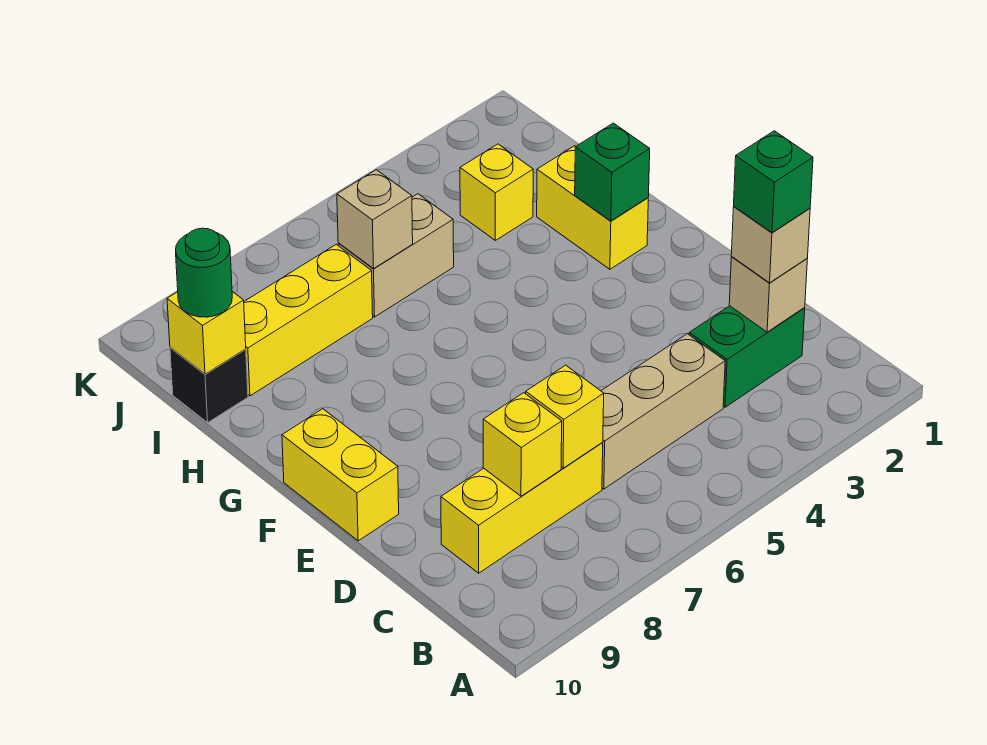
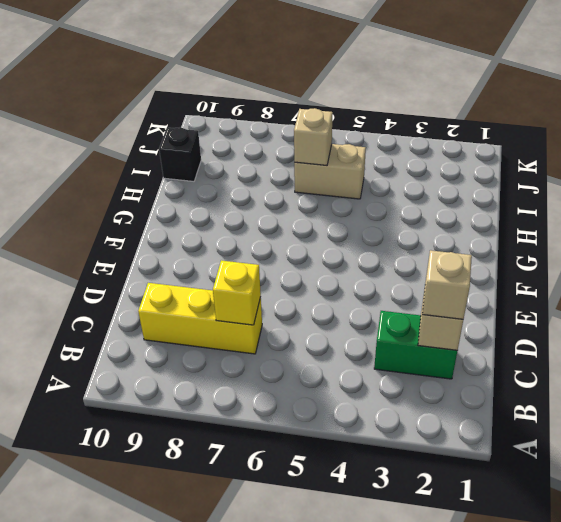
none -> tan brick C4:C6 level 1
none -> yellow brick E10:F10 level 1
none -> yellow brick G2:H2 level 1

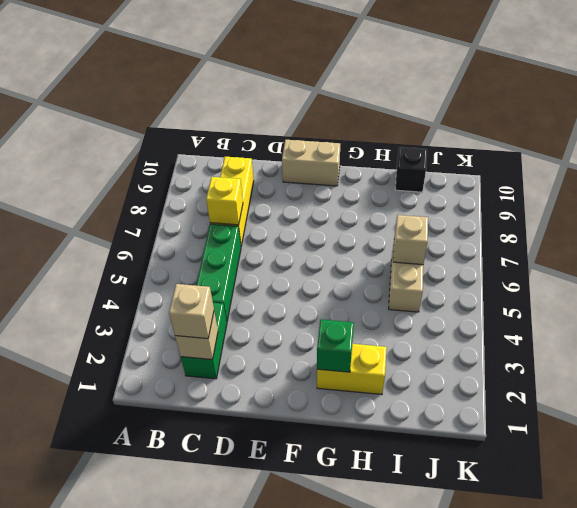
green brick C4:C6 level 1 -> tan brick C4:C6 level 1
tan brick E10:F10 level 1 -> yellow brick E10:F10 level 1
none -> yellow brick I3 level 1
none -> yellow brick I7:I9 level 1
none -> yellow brick C8 level 2

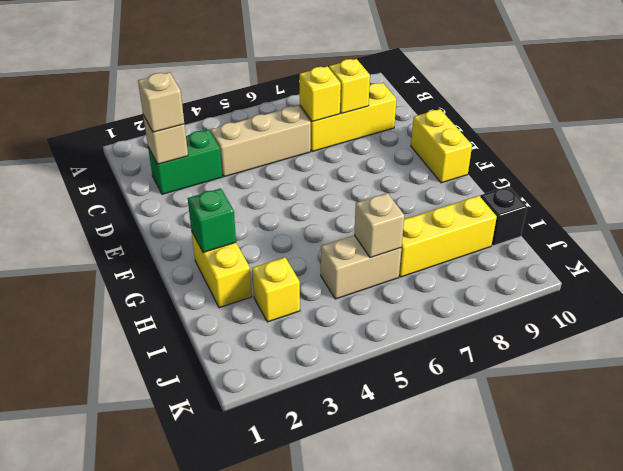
none -> yellow brick I10 level 2
none -> green round brick I10 level 3
none -> green brick C2 level 4

